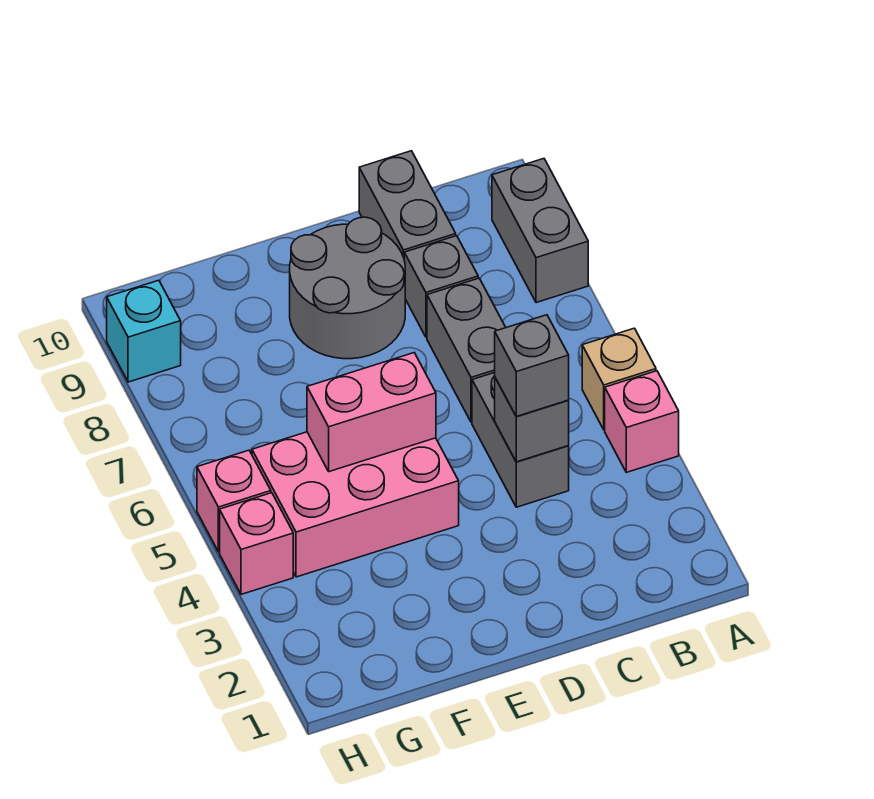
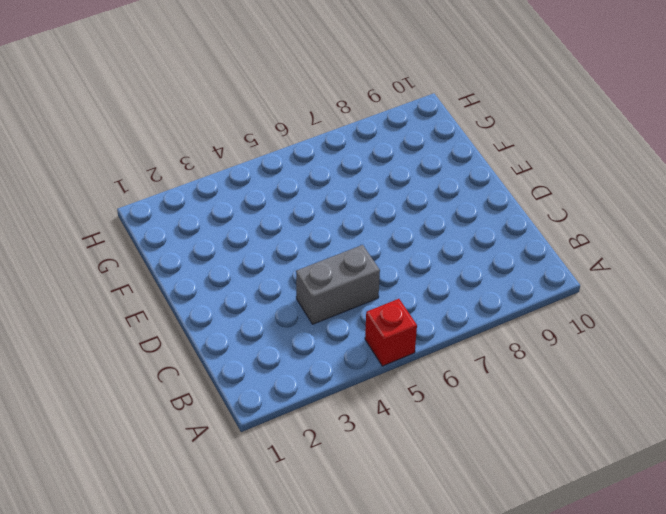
red brick A5 level 1 -> tan brick A5 level 1
none -> pink brick A4 level 1
none -> grey brick A8:A9 level 1
none -> grey brick C6:C7 level 1

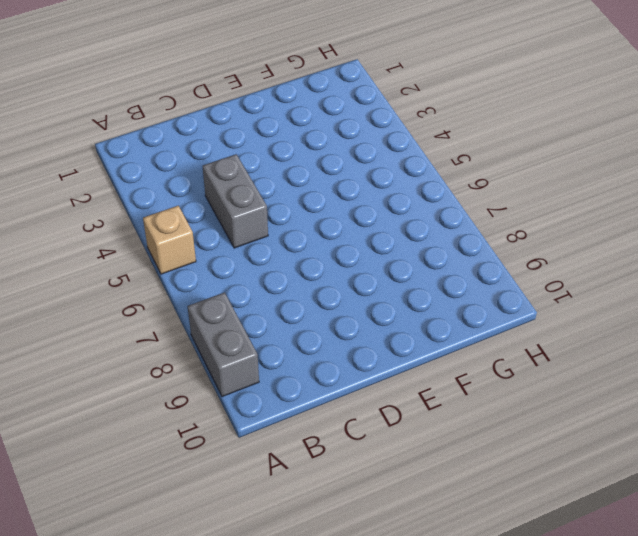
none -> pink brick A4 level 1
none -> grey brick C6:C7 level 1
none -> grey brick C8 level 1

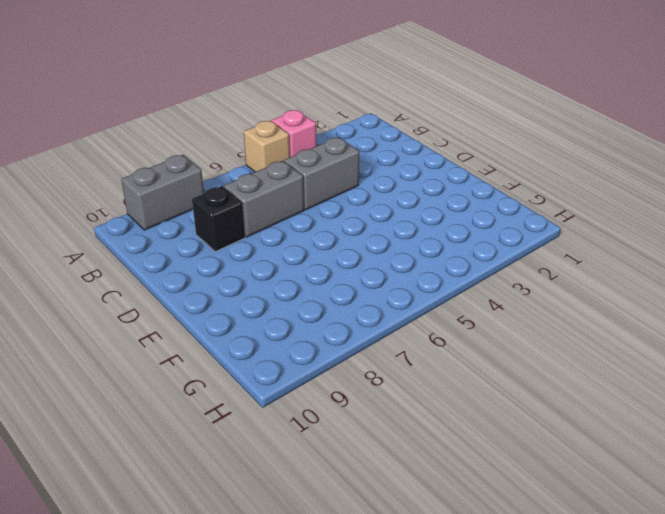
black brick C8 level 1 -> grey brick C8 level 1
none -> grey brick C9:C10 level 1
none -> grey round brick D8:E9 level 1
none -> pink brick E4:G5 level 1

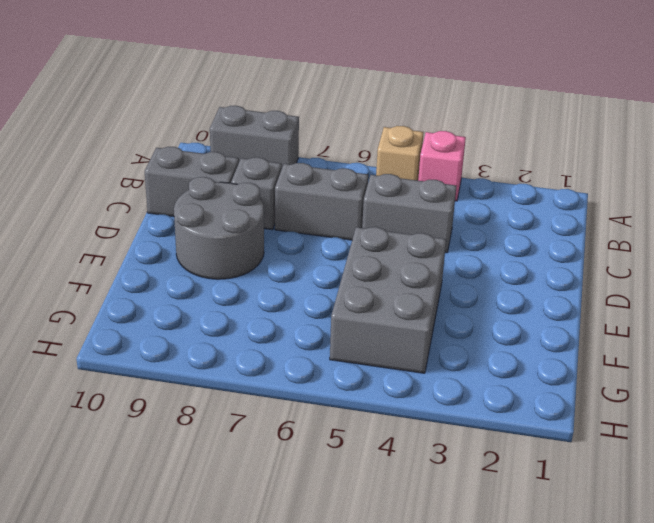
grey brick E4:G5 level 1 -> pink brick E4:G5 level 1
none -> pink brick H4 level 1
none -> pink brick H5 level 1
none -> cyan brick H9 level 1

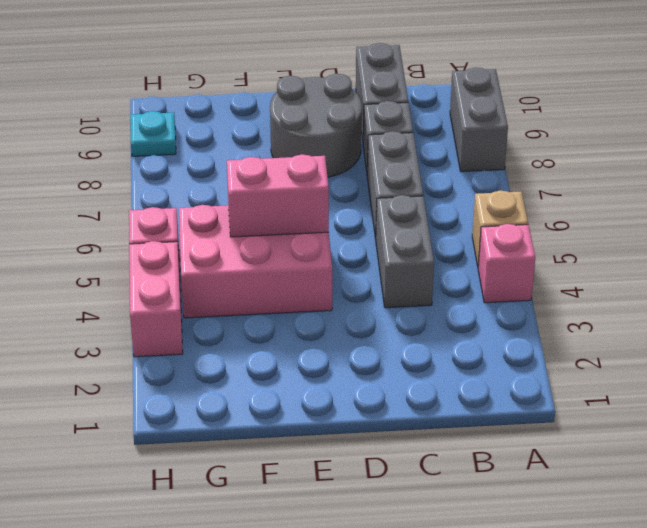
pink brick H3:H4 level 1 -> pink brick H4 level 1
cyan plate H9 level 1 -> cyan brick H9 level 1
none -> grey brick C4 level 2
none -> grey brick C4 level 3

